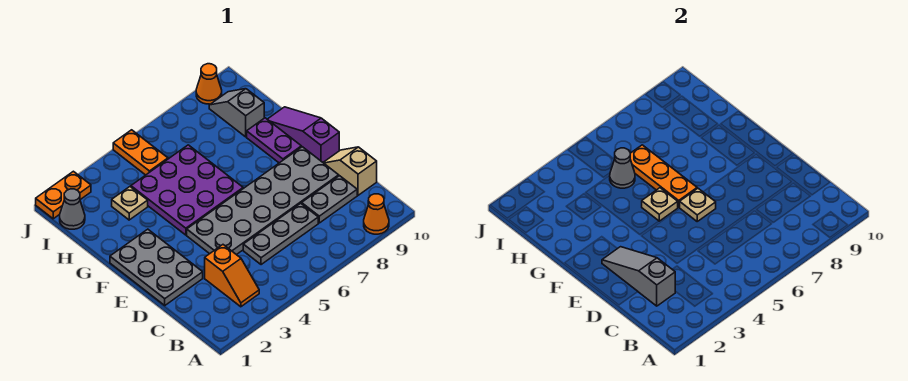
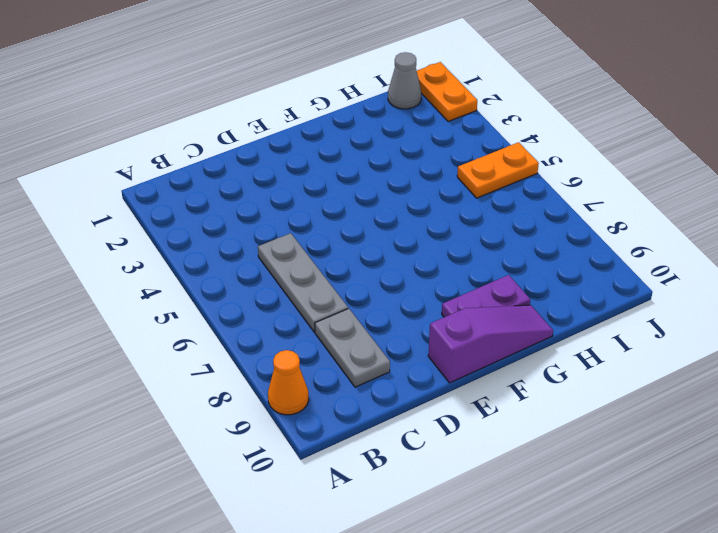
none -> orange slope B3:C3 level 1 top C
none -> tan slope C10:D10 level 1 top C
none -> grey plate D1:F2 level 1

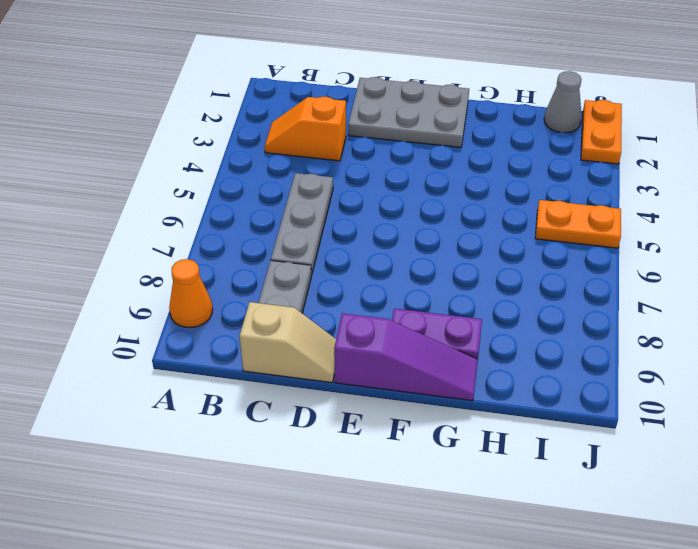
none -> grey plate D4:E9 level 1
none -> purple plate F4:H6 level 1
none -> tan plate H3 level 1

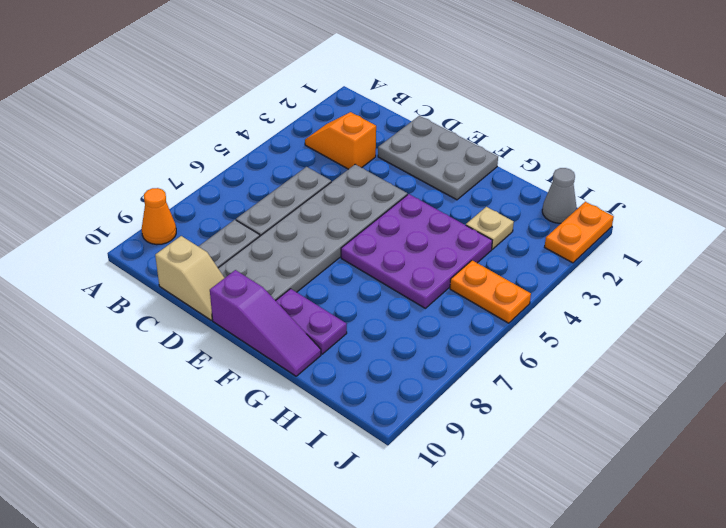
none -> grey slope H9:I9 level 1 top H
none -> orange cone J9 level 1
none -> grey slope C2:E2 level 2 top C

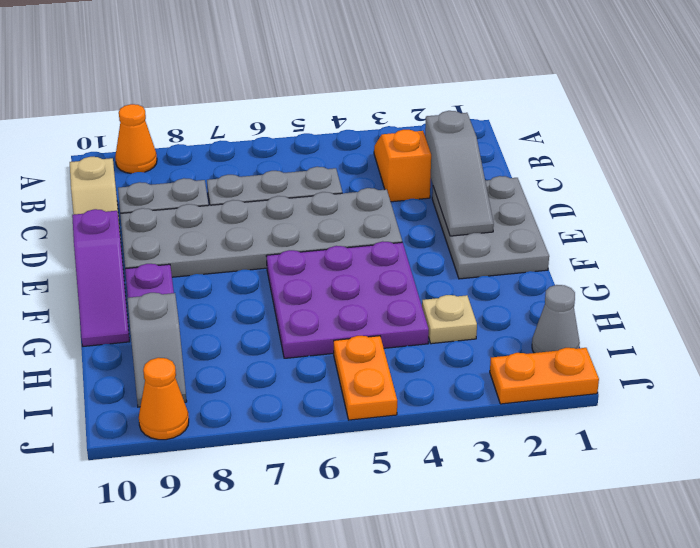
none -> tan plate E6 level 2
none -> tan plate F5 level 2
none -> orange plate F6:H6 level 2

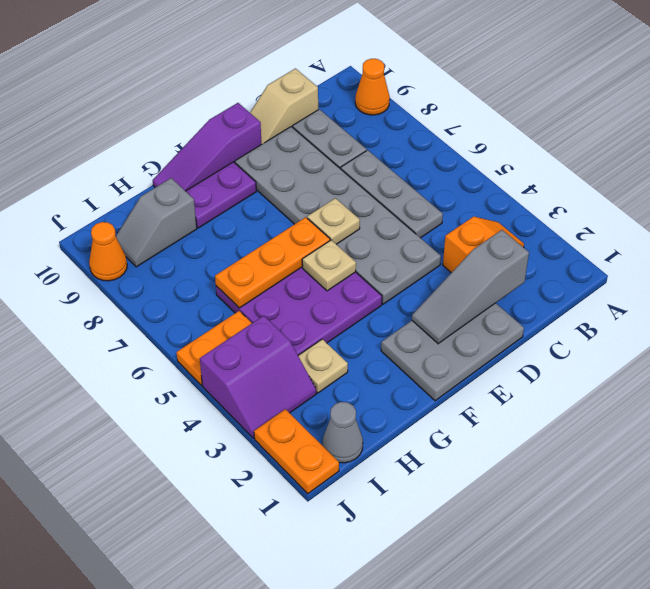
purple slope I3:J4 level 1 top 4 -> none
none -> grey cone H5 level 2

